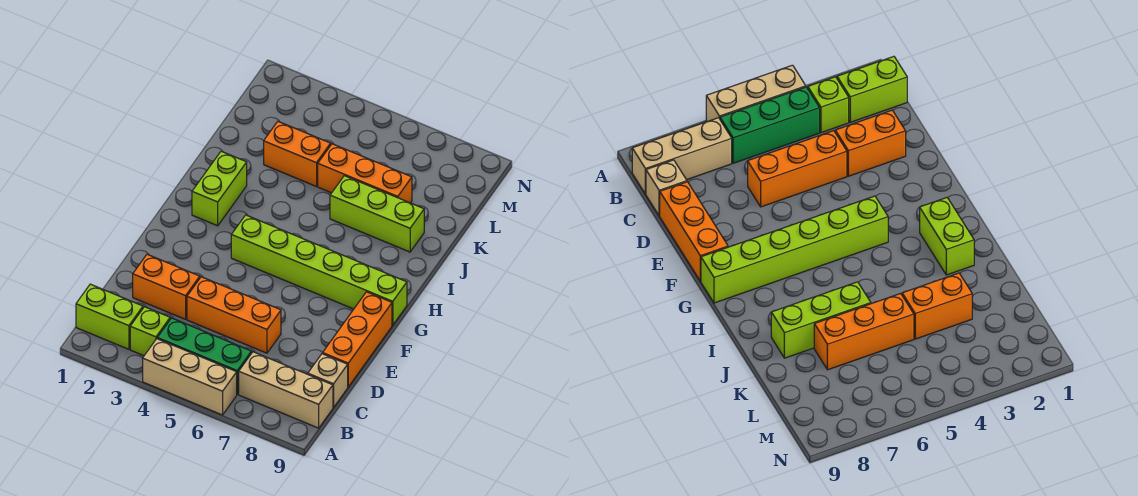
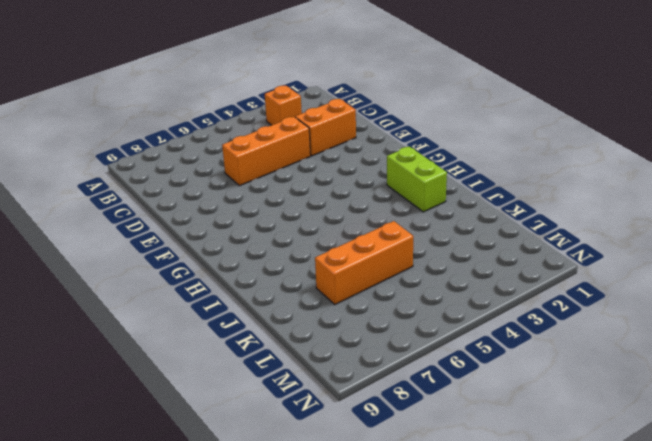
orange brick B3 level 1 -> lime brick B3 level 1
none -> tan brick A4:A6 level 1
none -> lime brick B1:B2 level 1
none -> green brick B4:B6 level 1

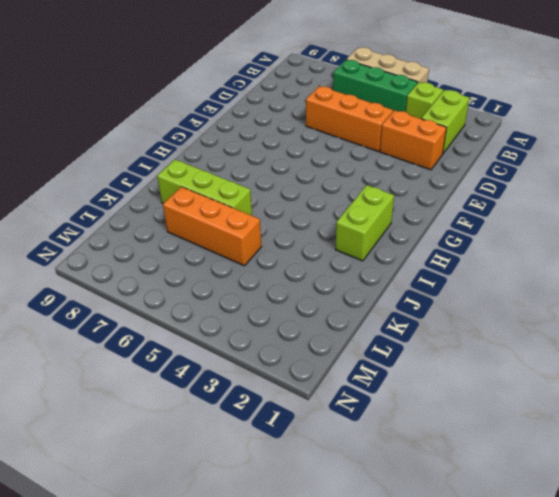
lime brick B2:C2 level 1 -> lime brick B1:B2 level 1
none -> tan brick B7:B9 level 1
none -> tan brick C9 level 1
none -> orange brick D9:F9 level 1

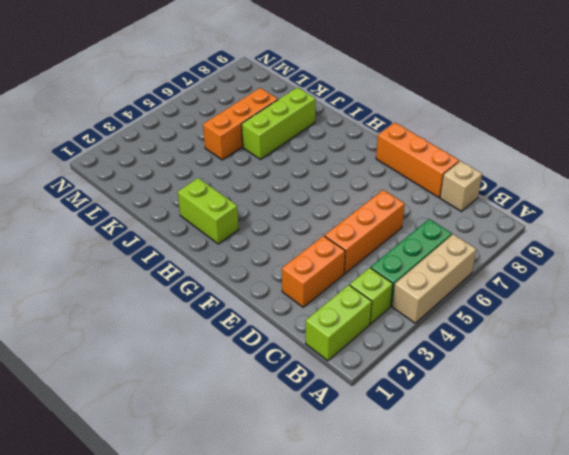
none -> tan brick B7:B9 level 1
none -> lime brick G4:G9 level 1
none -> orange brick K3:K4 level 1

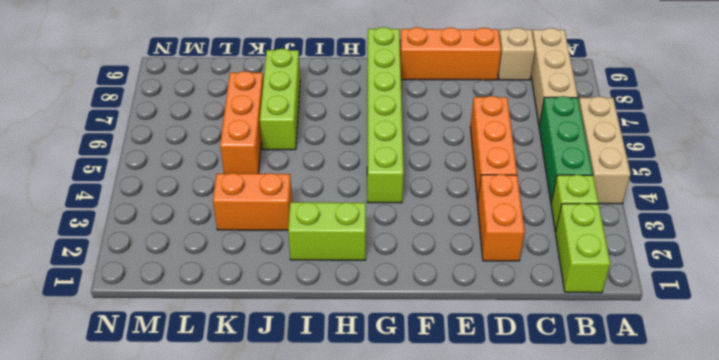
orange brick J3:K3 level 1 -> orange brick K3:K4 level 1

